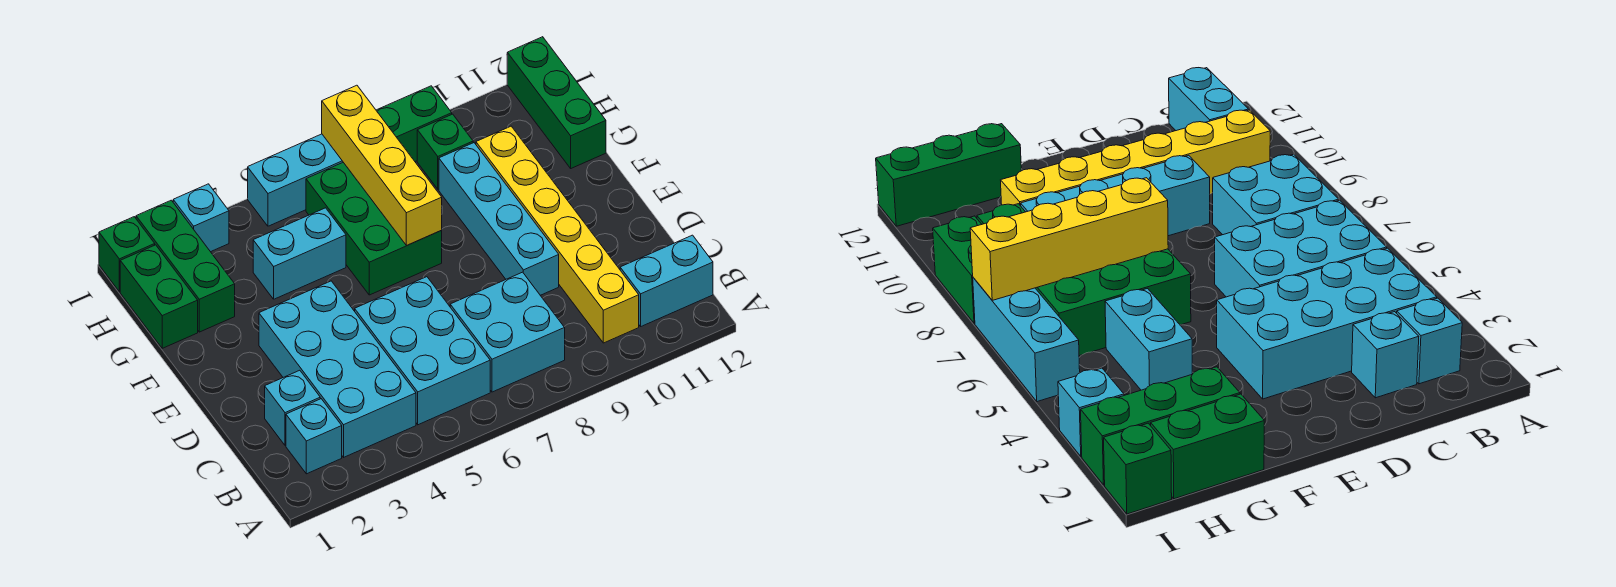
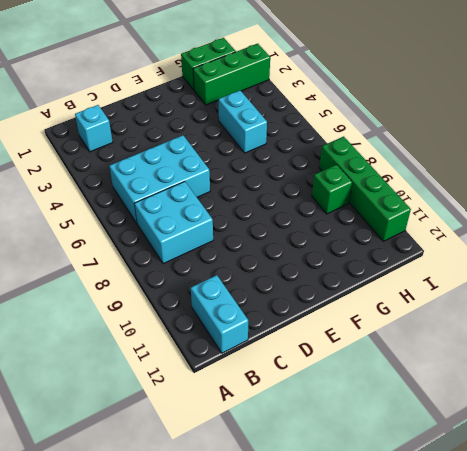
green brick I8:I11 level 1 -> green brick I8:I9 level 1
none -> cyan brick B3:E4 level 1
none -> yellow brick B10:G10 level 1
none -> cyan brick C2 level 1

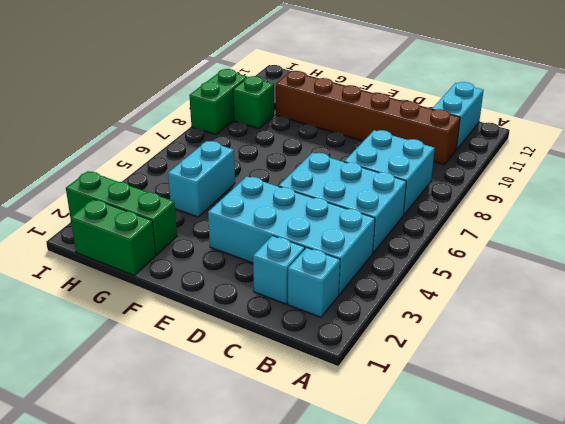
brown brick B10:G10 level 1 -> yellow brick B10:G10 level 1
none -> cyan brick D9:G9 level 1
none -> green brick F6:H7 level 1
none -> green brick G12:I12 level 1

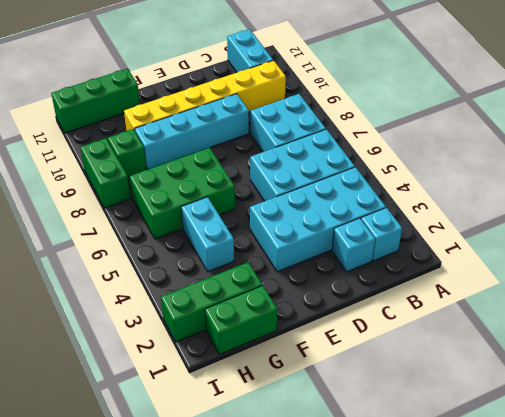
none -> green brick I1 level 1
none -> cyan brick I3 level 1
none -> cyan brick I5:I7 level 1

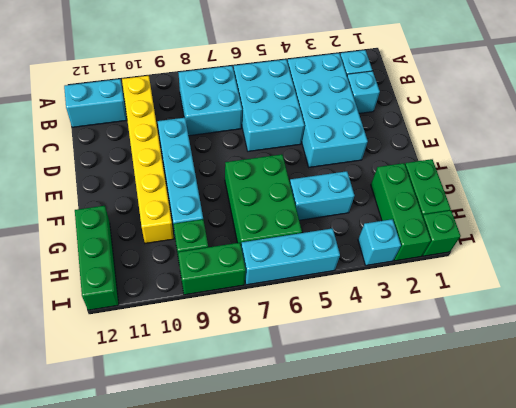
none -> yellow brick F7:I7 level 2

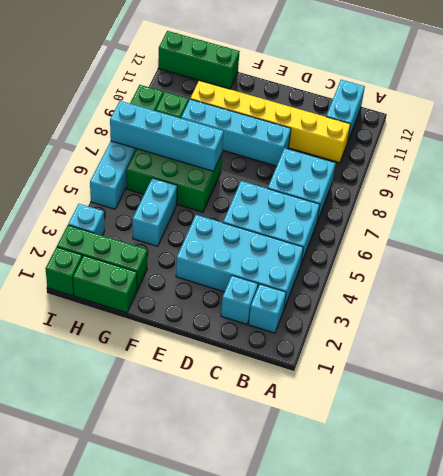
cyan brick F7:I7 level 2 -> yellow brick F7:I7 level 2

